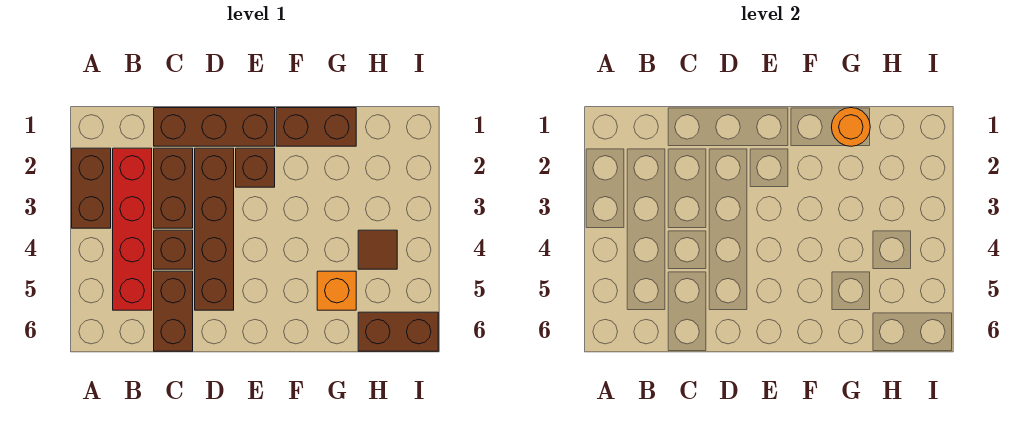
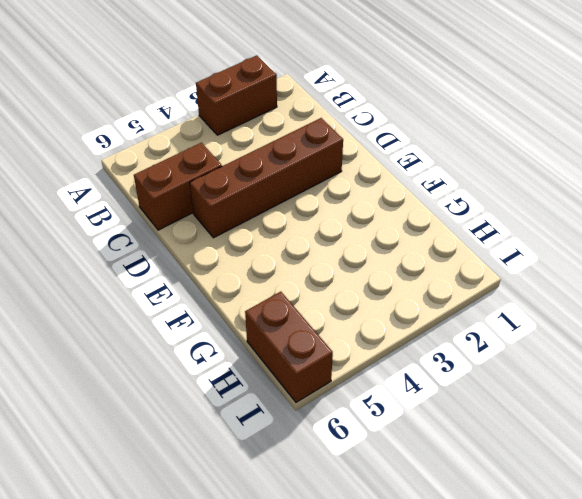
none -> red brick B2:B5 level 1
none -> brown brick C1:E1 level 1
none -> brown brick C2:C3 level 1

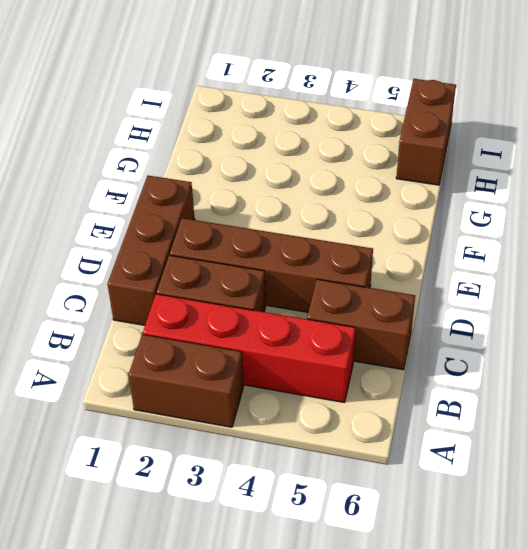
none -> brown brick C4 level 1
none -> brown brick E2 level 1
none -> brown brick F1:G1 level 1

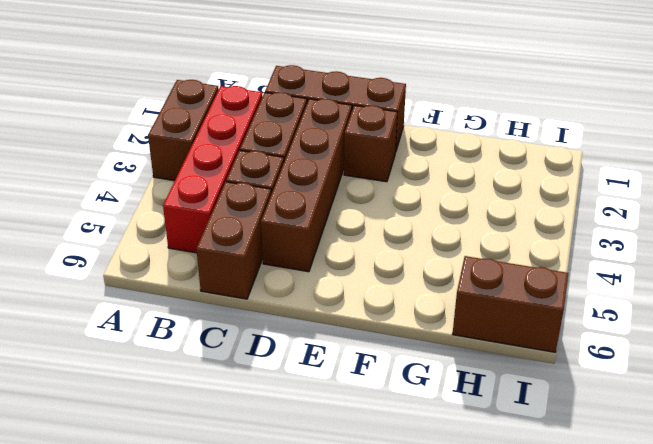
none -> brown brick F1:G1 level 1
none -> orange brick G5 level 1
none -> brown tile H4 level 1

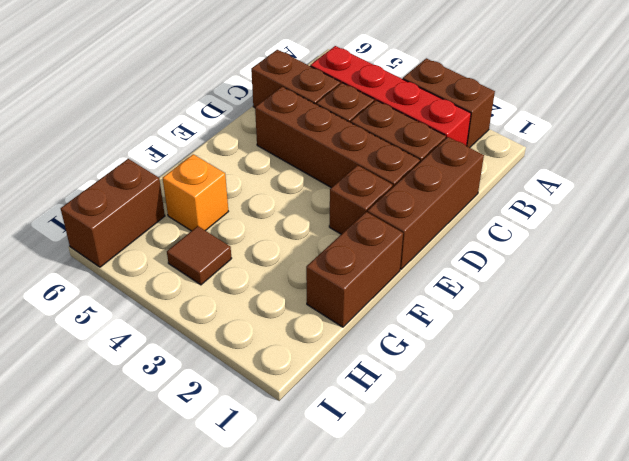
none -> orange round brick G1 level 2

